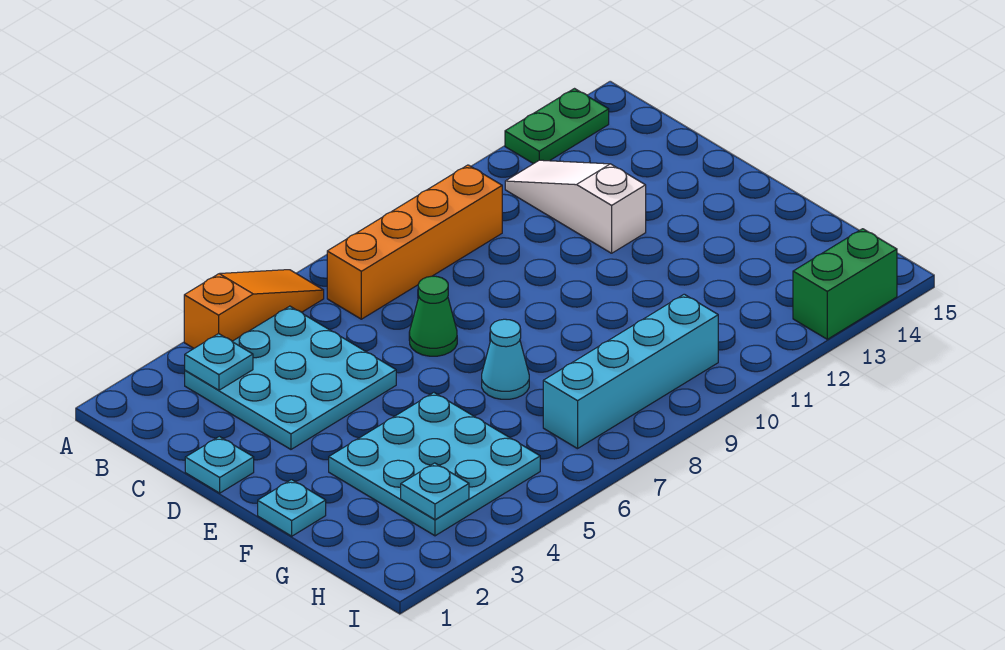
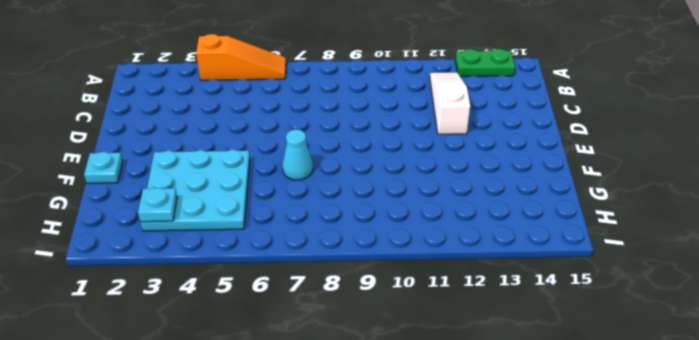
none -> cyan plate B3:D5 level 1
none -> orange brick B7:B10 level 1
none -> cyan plate D1 level 1

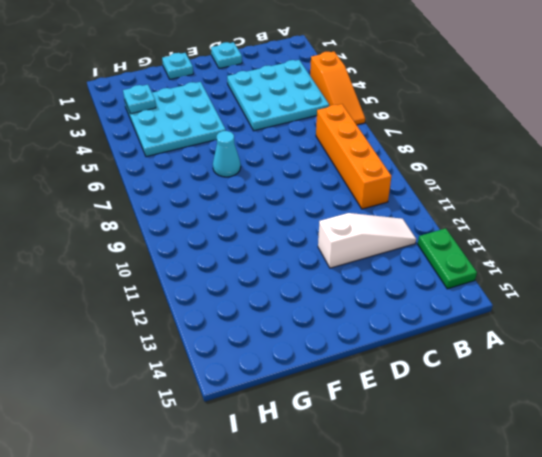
none -> green cone D7 level 1
none -> cyan brick H7:H10 level 1
none -> green brick I13:I14 level 1

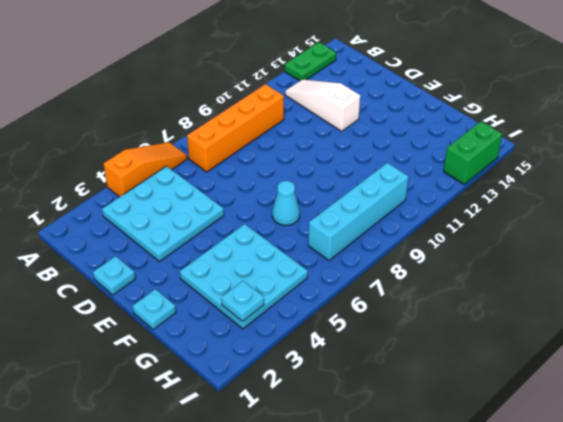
none -> green cone D7 level 1
none -> cyan plate B3 level 2

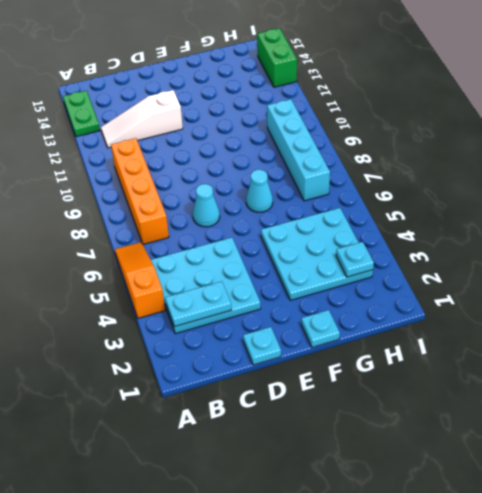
cyan plate B3:C3 level 2 -> cyan plate B3 level 2
cyan cone D7 level 1 -> green cone D7 level 1

